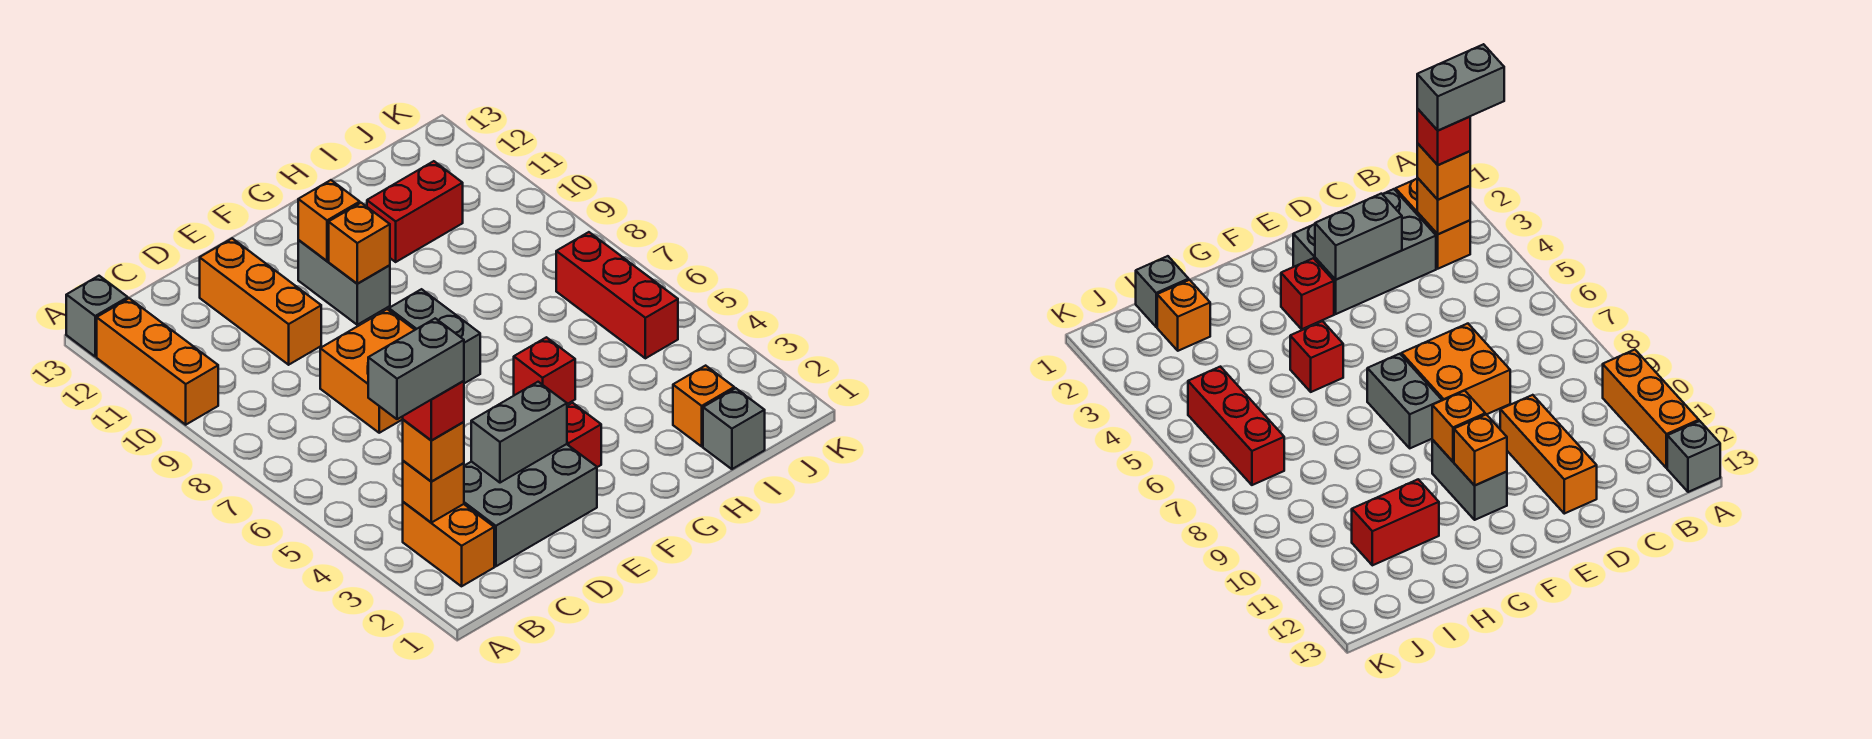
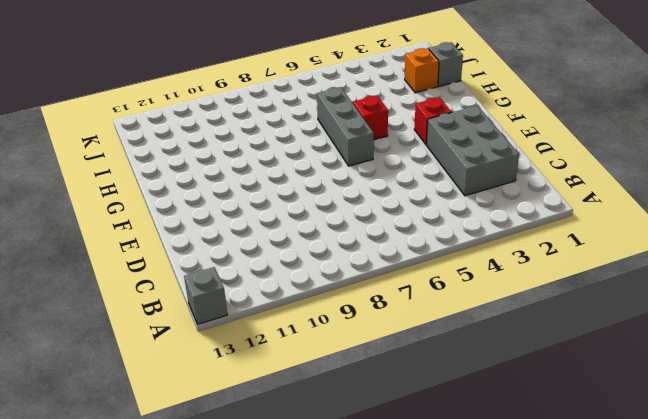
grey brick F6:H6 level 1 -> none
none -> orange brick A10:A12 level 1
none -> orange brick B2:B3 level 1
none -> orange brick D7:E8 level 1

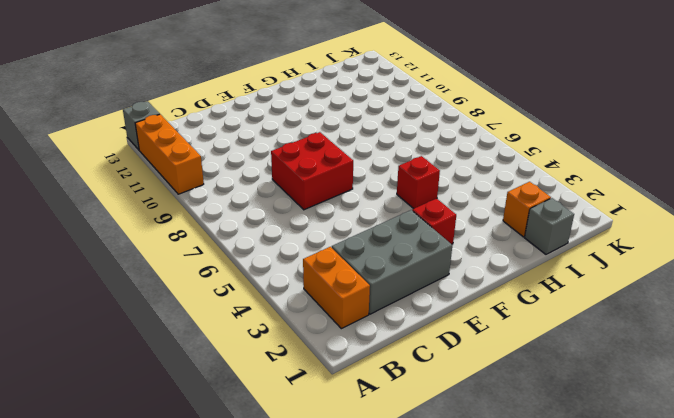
red brick D7:E8 level 1 -> orange brick D7:E8 level 1
none -> orange brick D10:D12 level 1
none -> grey brick F7:F8 level 1
none -> grey brick F10:F11 level 1

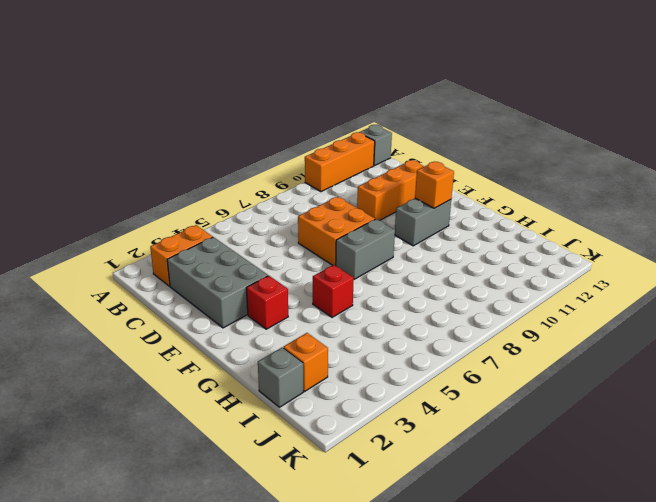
none -> red brick H11:I11 level 1
none -> red brick J5:J7 level 1
none -> orange brick B3 level 2

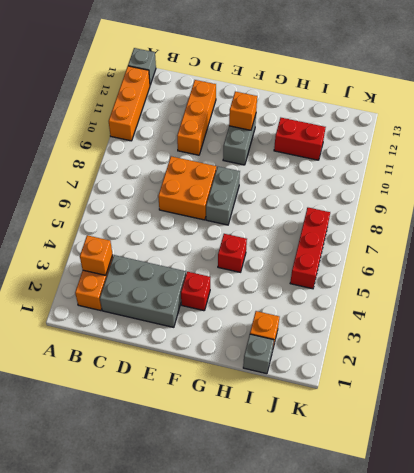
none -> grey brick D3:E3 level 2
none -> orange brick F10 level 2
none -> orange brick B3 level 3

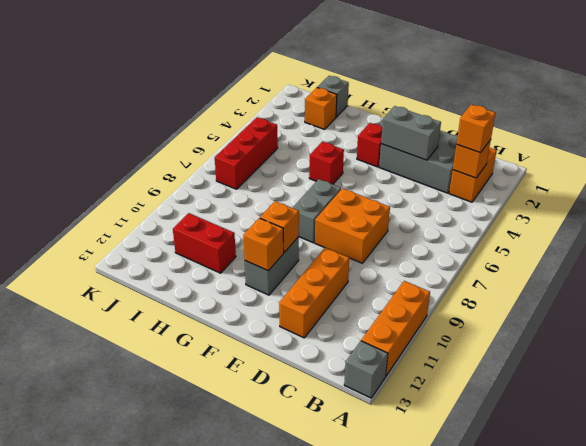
none -> red brick B3 level 4
none -> grey brick A3:B3 level 5

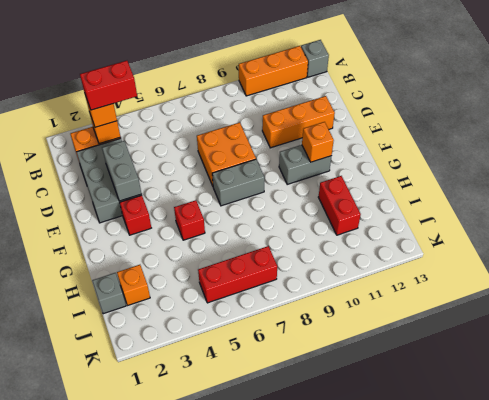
red brick B3:B4 level 4 -> red brick B3 level 4
none -> orange brick F10 level 2
none -> grey brick A3:B3 level 5

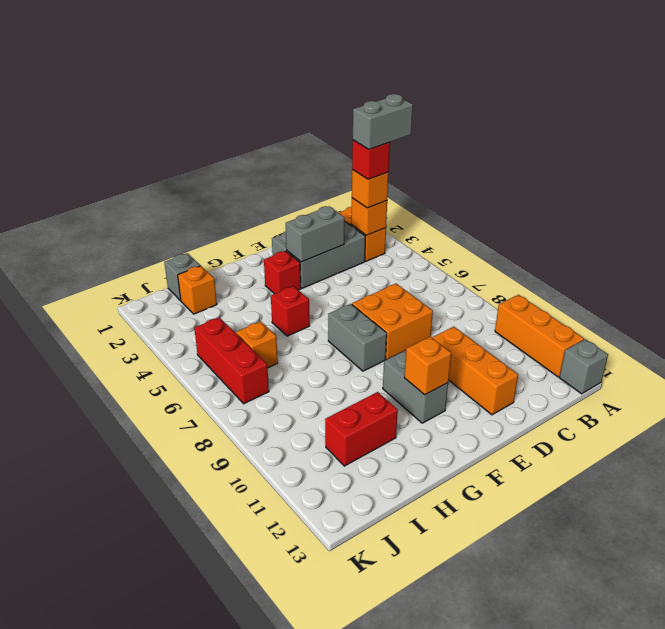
orange brick I6 level 1 -> orange brick F10 level 2

